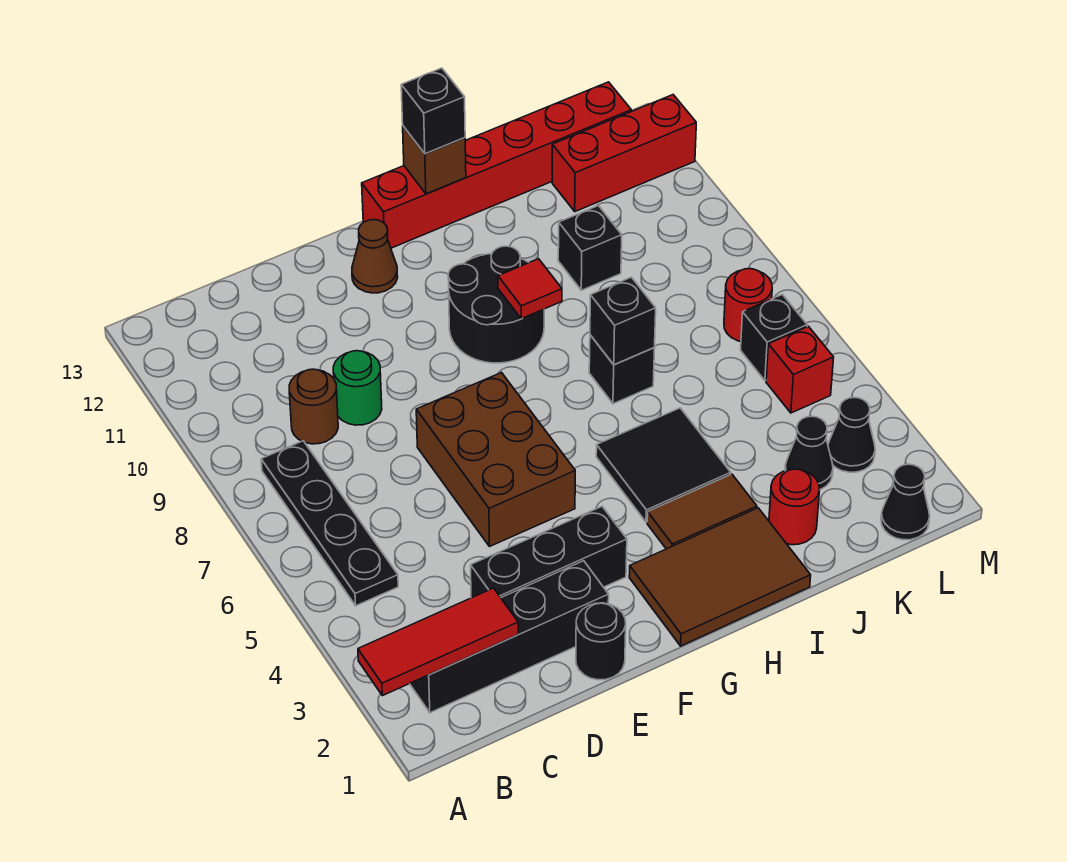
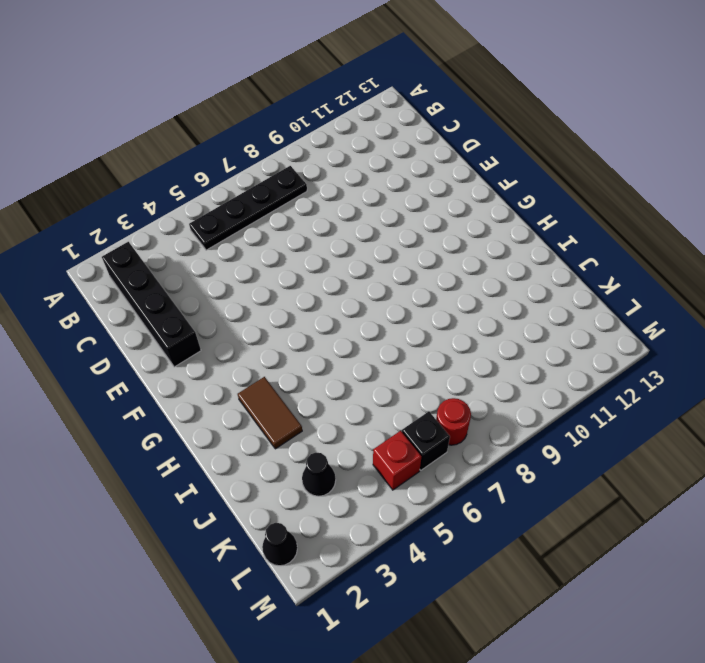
none -> brown round brick C9 level 1
none -> black brick D3:F3 level 1
none -> green round brick D9 level 1

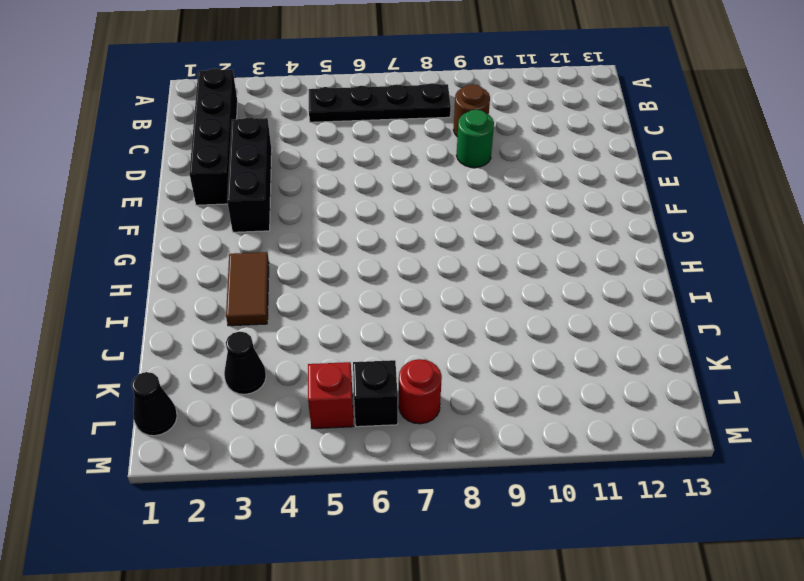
none -> black round brick E1 level 1
none -> brown brick E5:F7 level 1
none -> brown cone F12 level 1

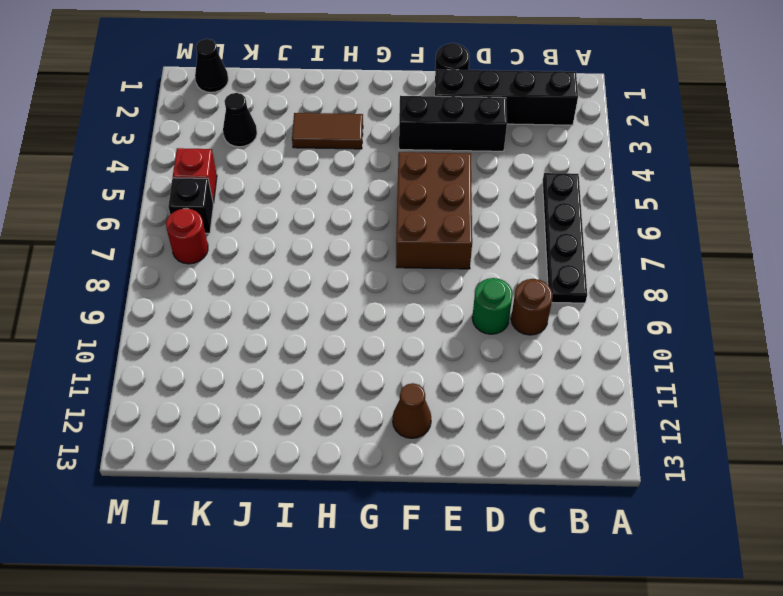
none -> brown tile G1:I2 level 1
none -> black round brick G9:H10 level 1
none -> red brick G13:L13 level 1

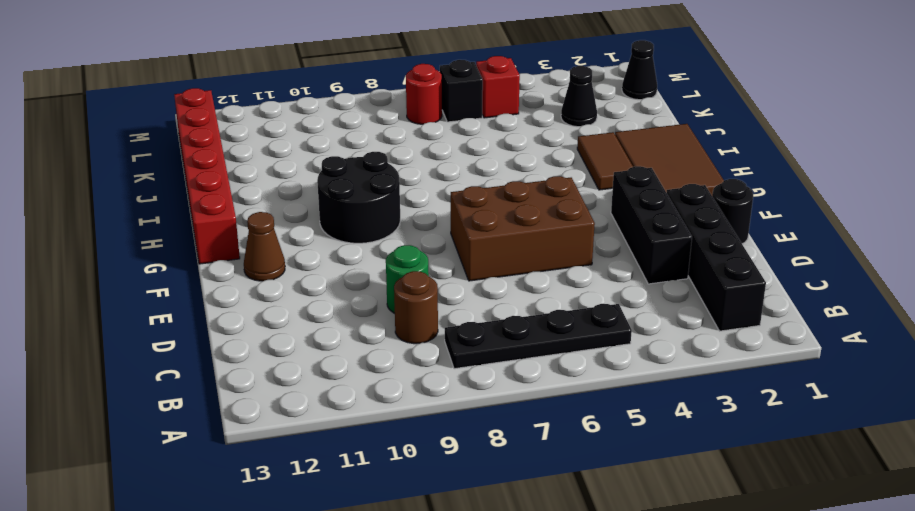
none -> black tile H4:I5 level 1
none -> black brick I7 level 1
none -> red round brick J2 level 1

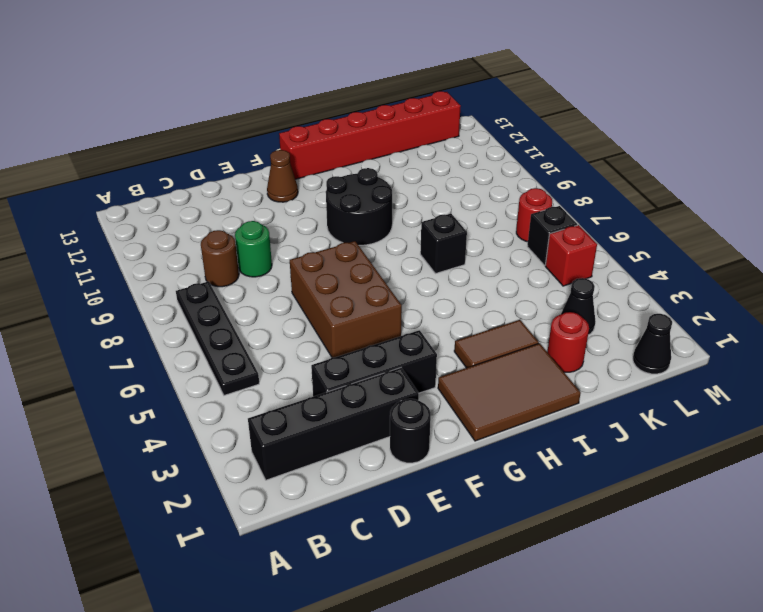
none -> black tile H4:I5 level 1
none -> black brick J10 level 1
none -> red brick K12:M12 level 1

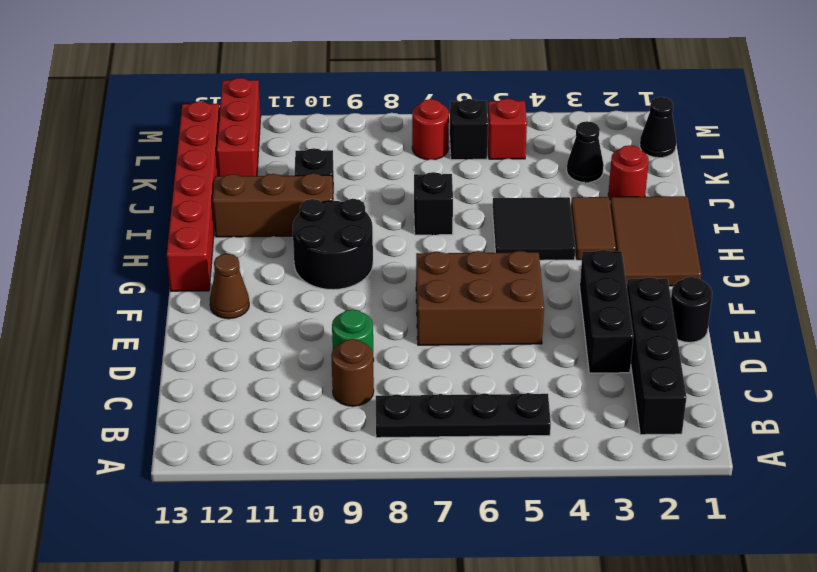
brown brick I10:I12 level 1 -> none
none -> black cone L3 level 1
none -> red tile A2:C2 level 2
none -> red tile H9 level 2

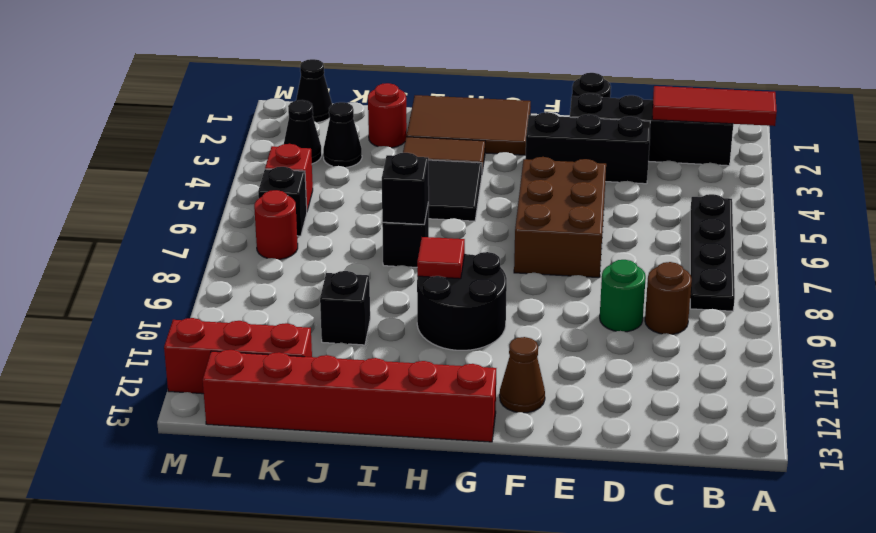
none -> brown brick H13 level 2
none -> black brick H13 level 3

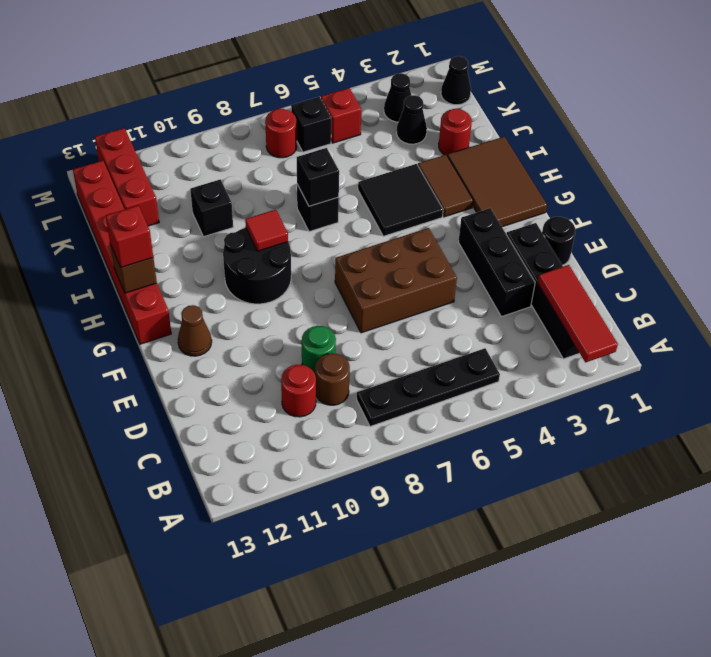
red round brick C10 level 1 -> none
red brick H13 level 3 -> black brick H13 level 3

